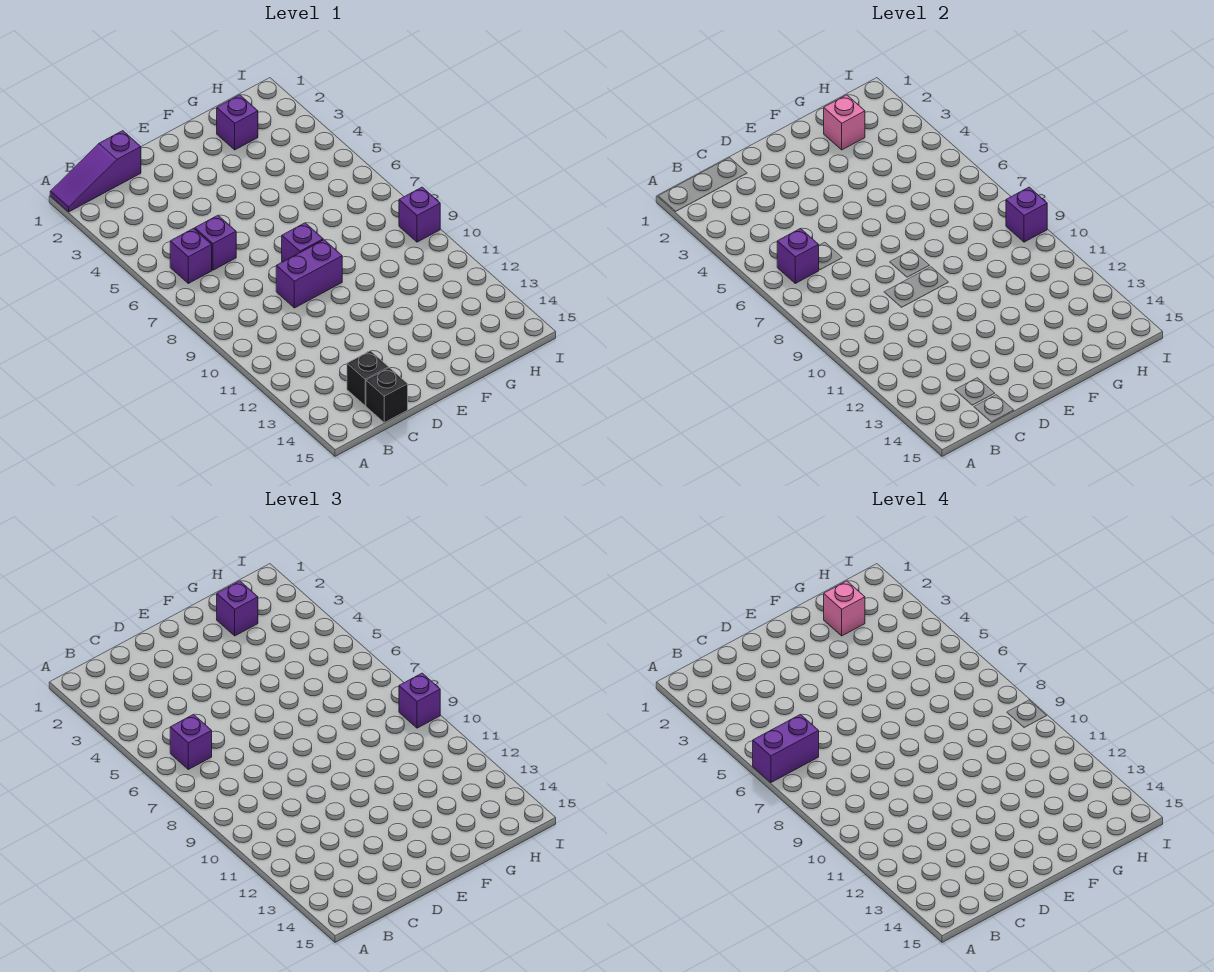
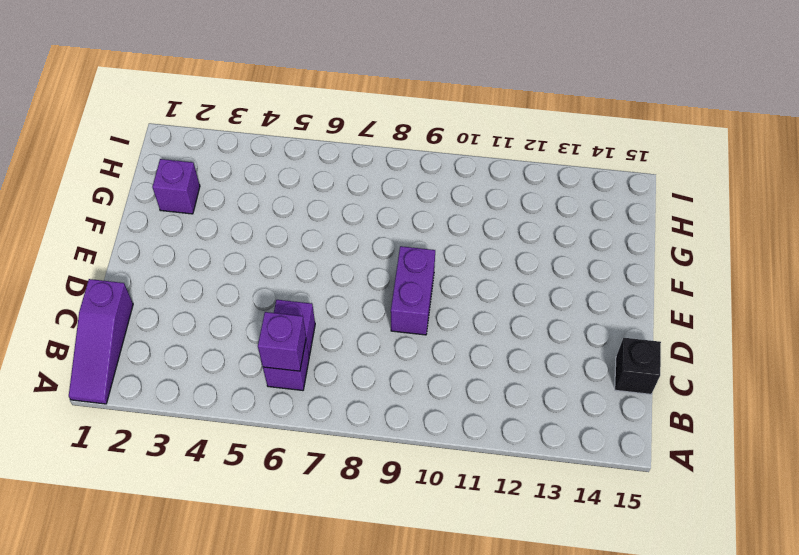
none -> black brick C14 level 1
none -> purple brick E8 level 1
none -> purple brick I9 level 1

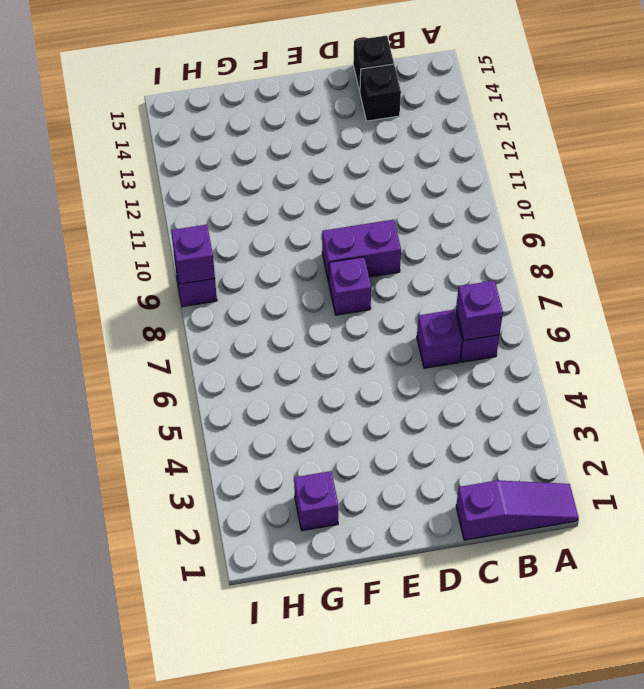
none -> pink brick G2 level 2
none -> purple brick B6 level 3
none -> purple brick G2 level 3

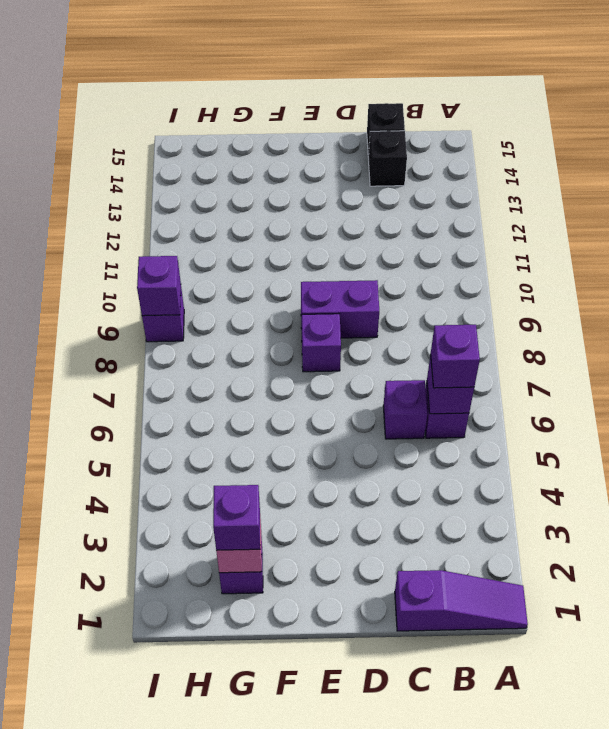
none -> purple brick I9 level 3
none -> purple brick A6:B6 level 4
none -> pink brick G2 level 4

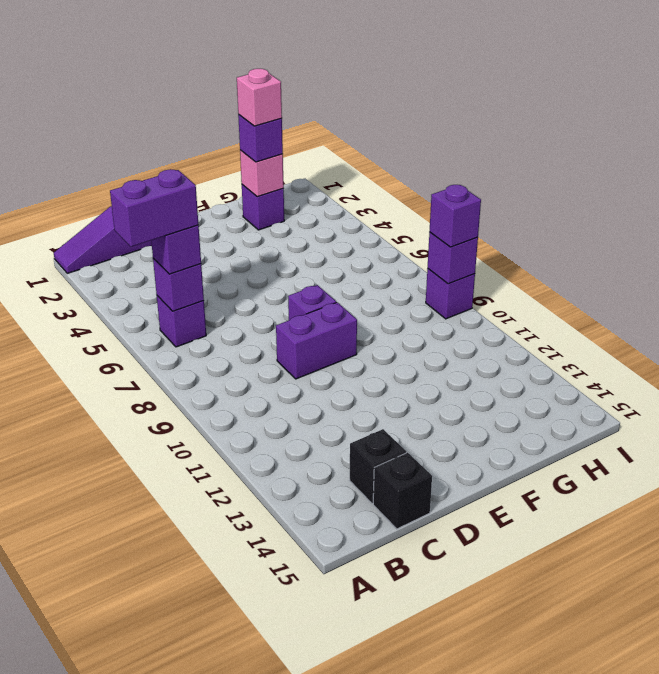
none -> purple brick C6 level 1

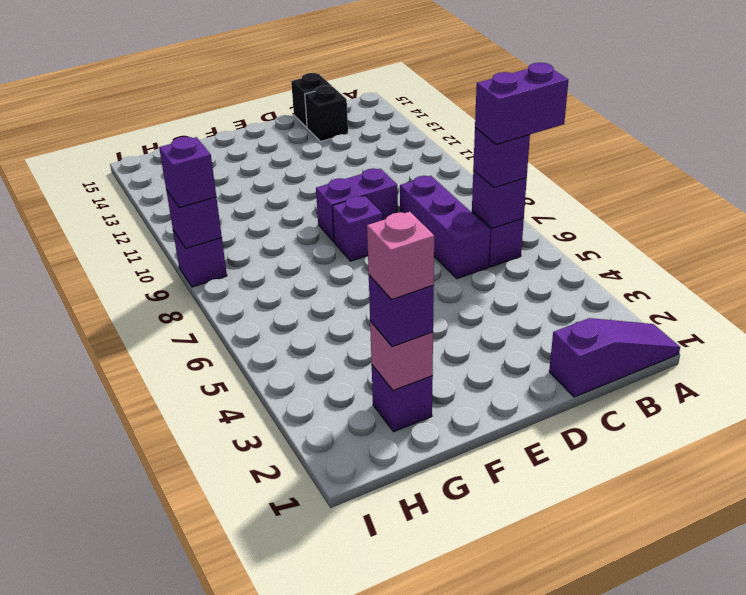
purple brick C6:C8 level 1 -> purple brick C6 level 1

